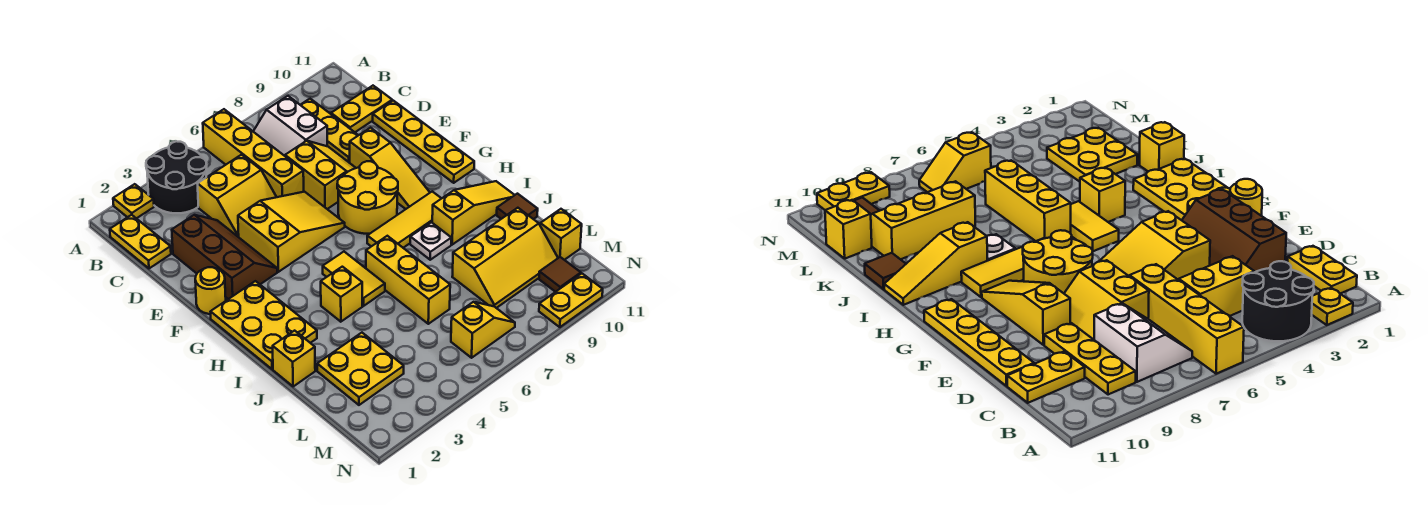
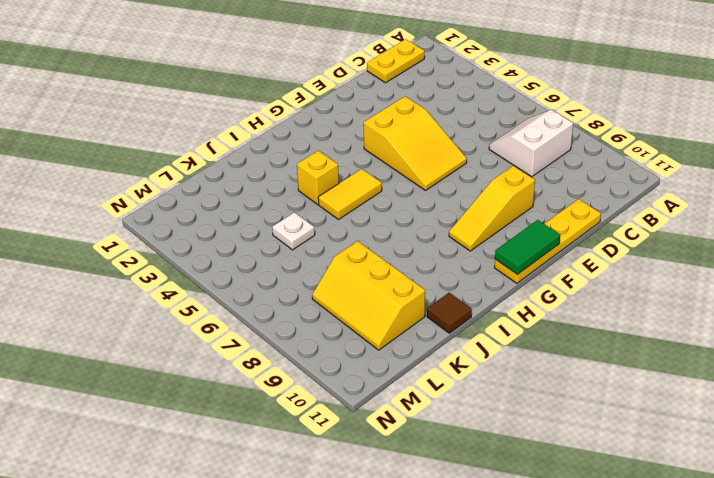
green tile F11:G11 level 2 -> none
white plate K5 level 1 -> white plate I8 level 1
none -> yellow plate A2 level 1
none -> black round brick A3:B4 level 1
none -> yellow brick A6:D6 level 1
none -> yellow plate B9:D9 level 1

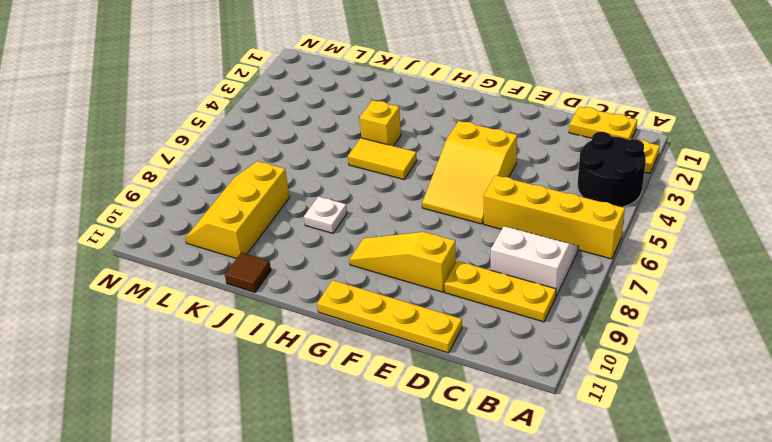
none -> yellow slope C4:D5 level 1 top C
none -> yellow plate C10:C11 level 1
none -> brown slope D2:F3 level 1 top 2
none -> yellow slope D7:E8 level 1 top 7

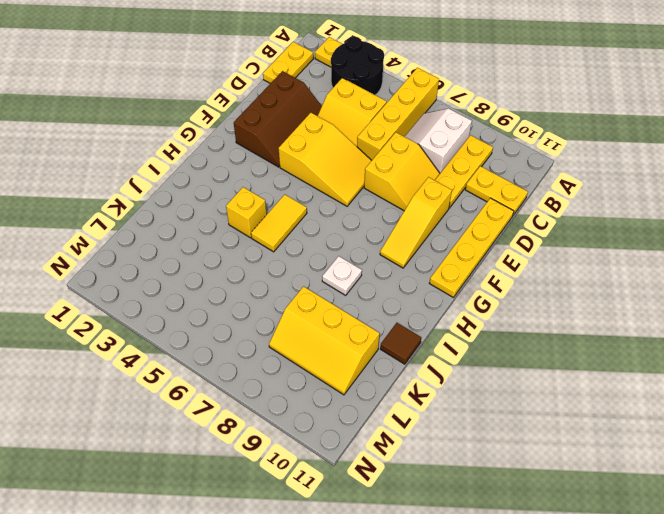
none -> yellow round brick F1 level 1
none -> yellow round brick F7:G8 level 1
none -> yellow plate G1:I2 level 1
none -> yellow tile H7:H9 level 1

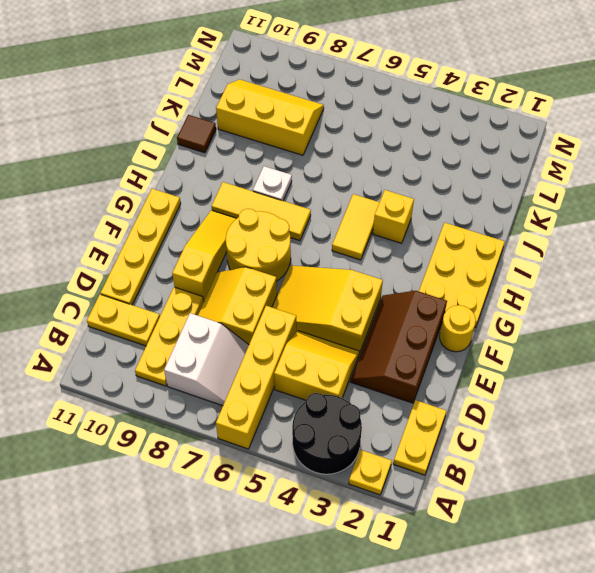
none -> yellow brick I6:K6 level 1
none -> yellow slope I9:I11 level 1 top 9
none -> yellow brick J1 level 1
none -> yellow plate K2:L3 level 1

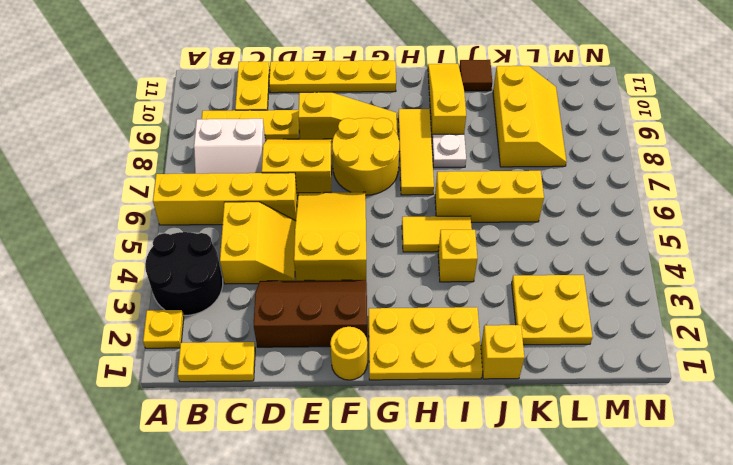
none -> yellow brick L11 level 1
none -> yellow slope M6:M7 level 1 top 6
none -> brown tile M10 level 1
none -> yellow plate N9:N10 level 1

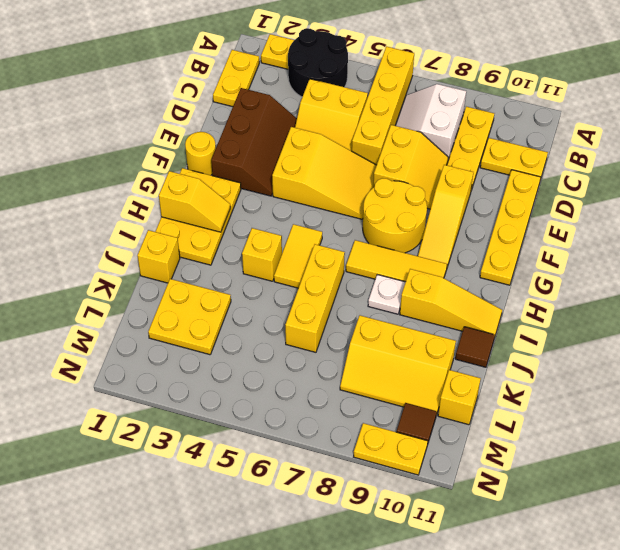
yellow slope H1:H2 level 2 top 1 -> yellow slope M6:M7 level 1 top 6

